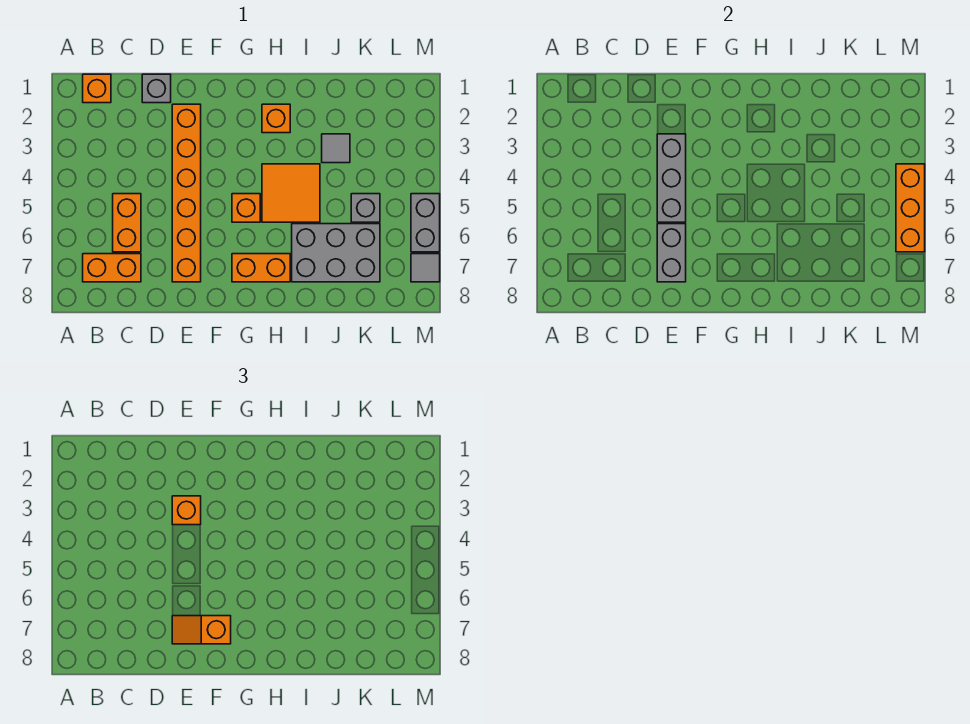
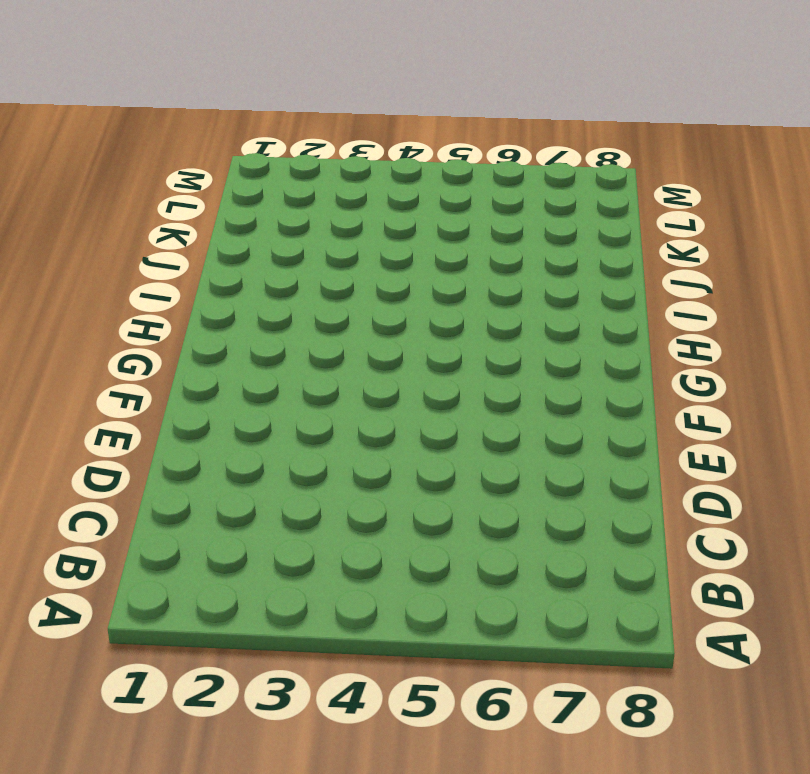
none -> orange brick B1 level 1
none -> orange brick B7:C7 level 1
none -> orange brick C5:C6 level 1

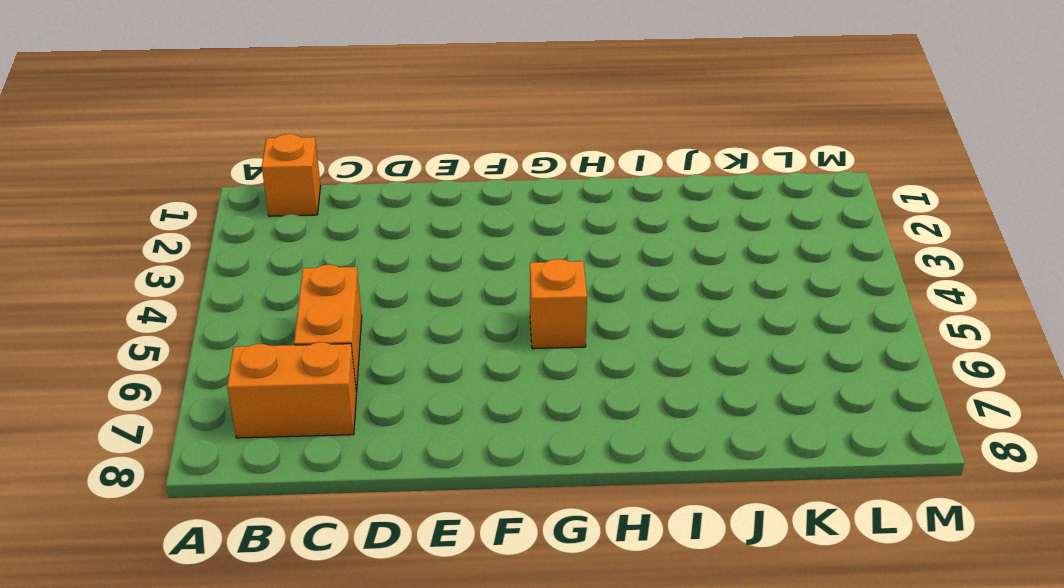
none -> grey brick D1 level 1
none -> orange brick E2:E7 level 1
none -> orange brick G7:H7 level 1

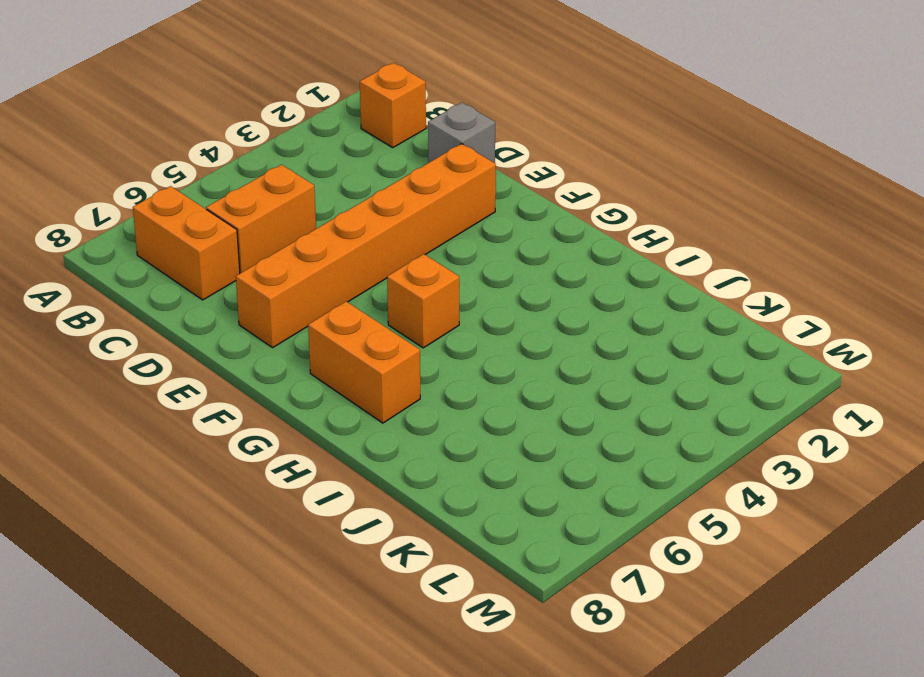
none -> orange brick H2 level 1
none -> orange tile H4:I5 level 1
none -> grey brick I6:K7 level 1

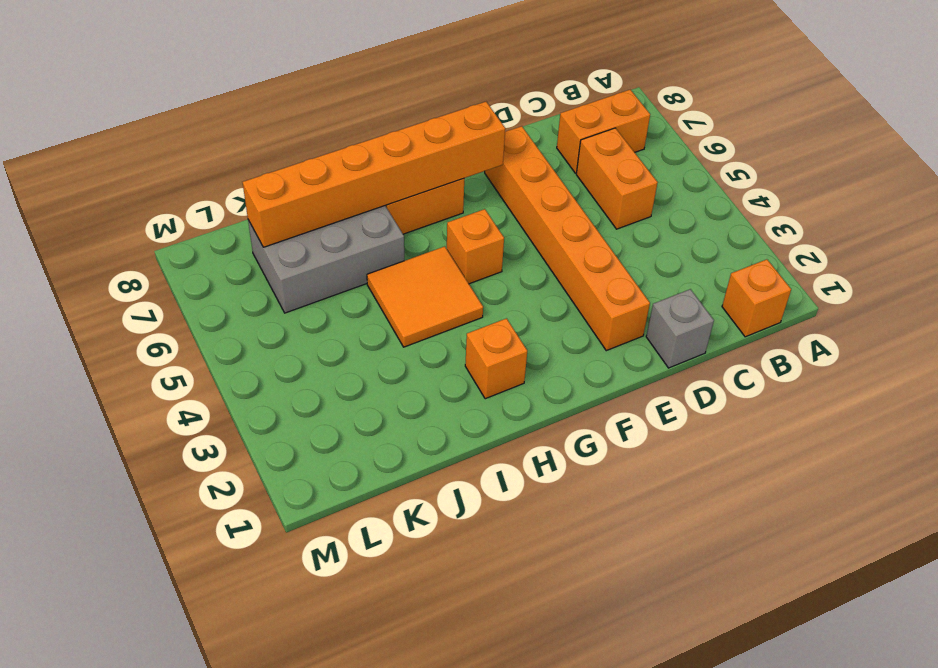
orange brick F7:K7 level 2 -> none
none -> grey tile J3 level 1
none -> grey brick K5 level 1
none -> grey brick M5:M6 level 1

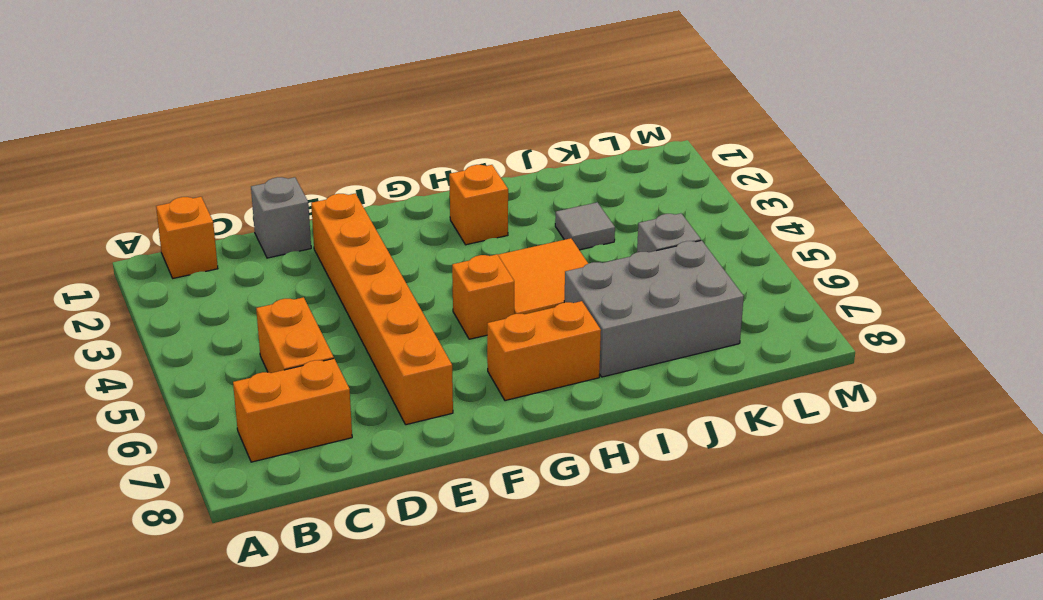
none -> grey brick M5:M6 level 1
none -> grey tile M7 level 1
none -> grey brick E3:E5 level 2

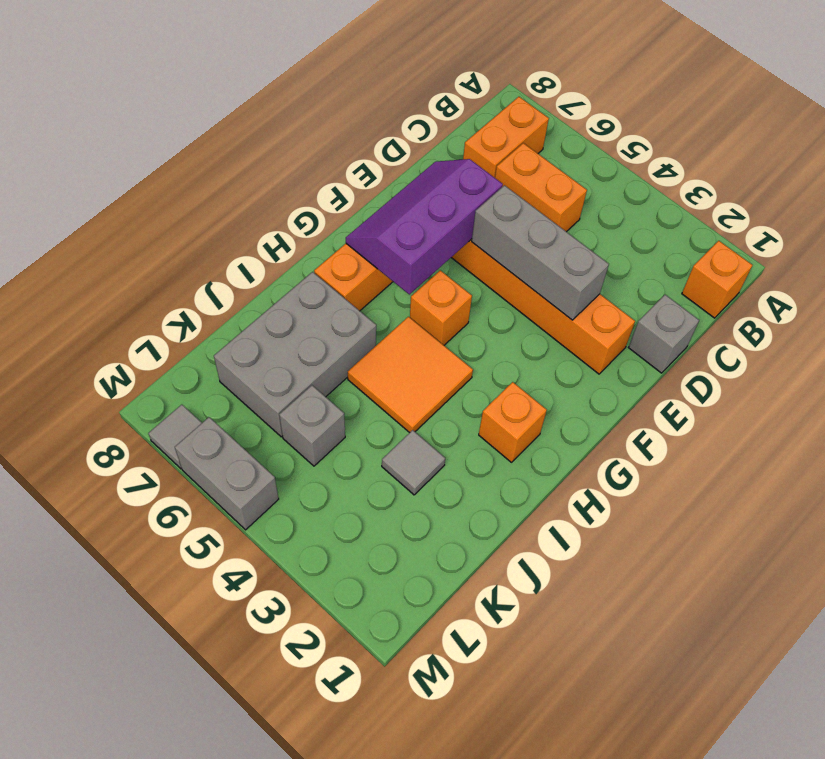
purple slope E6:G7 level 2 top 6 -> grey brick E6:E7 level 2
none -> orange brick M4:M6 level 2
none -> orange brick E3 level 3
none -> orange slope E7:F7 level 3 top F

